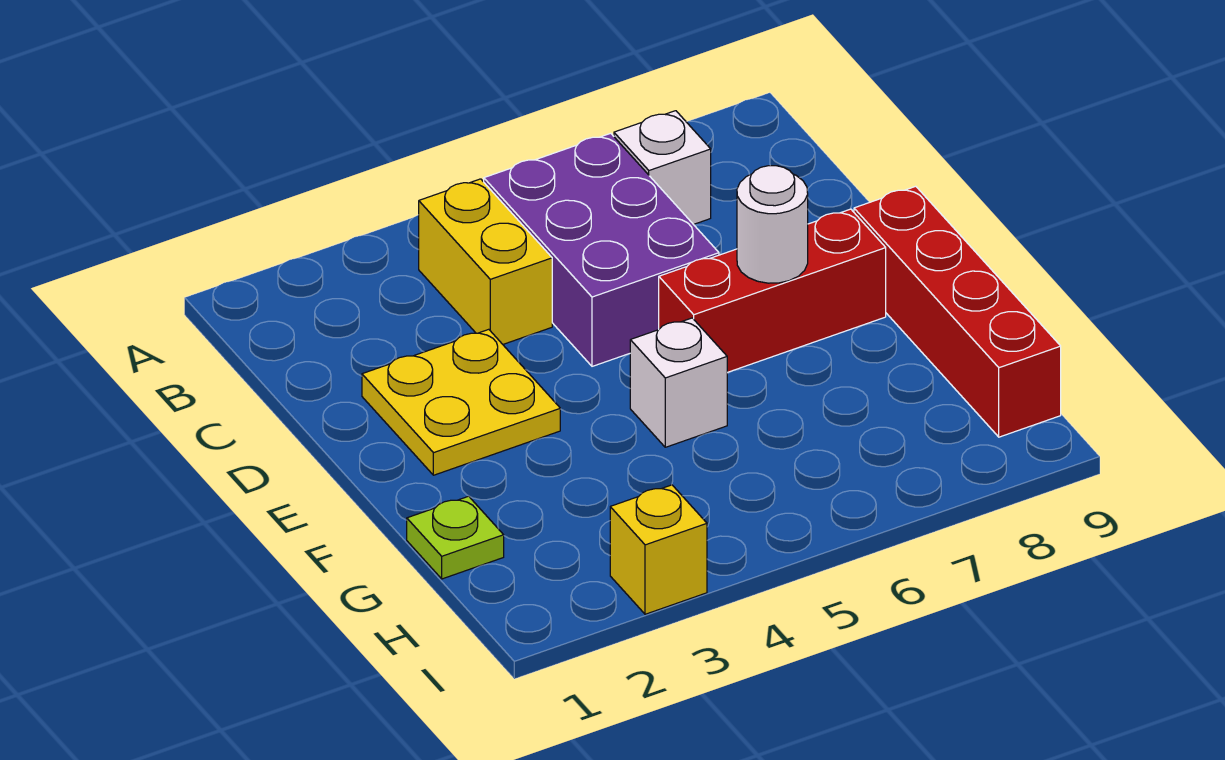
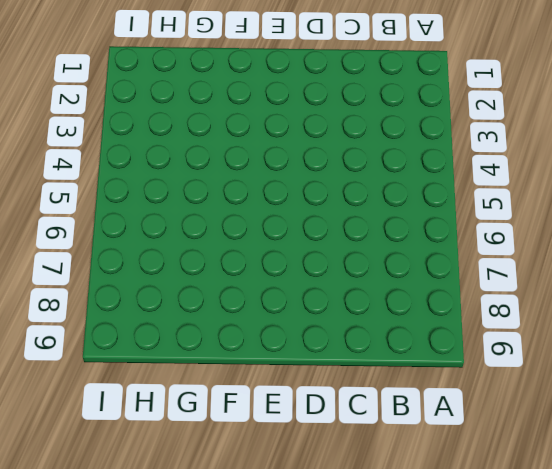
none -> yellow brick B4:C4 level 1
none -> purple brick B5:D6 level 1

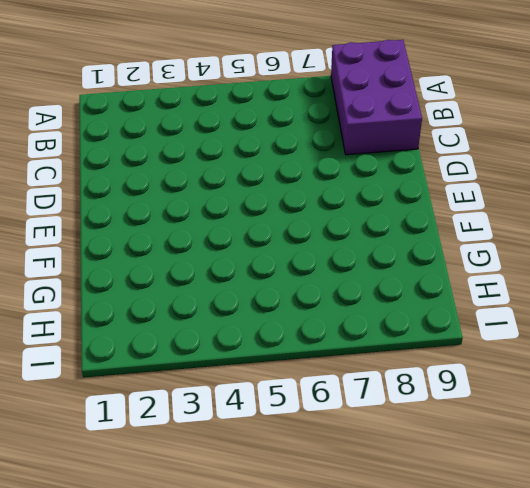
purple brick A8:C9 level 1 -> purple brick B5:D6 level 1
none -> yellow brick B4:C4 level 1
none -> white brick B7 level 1

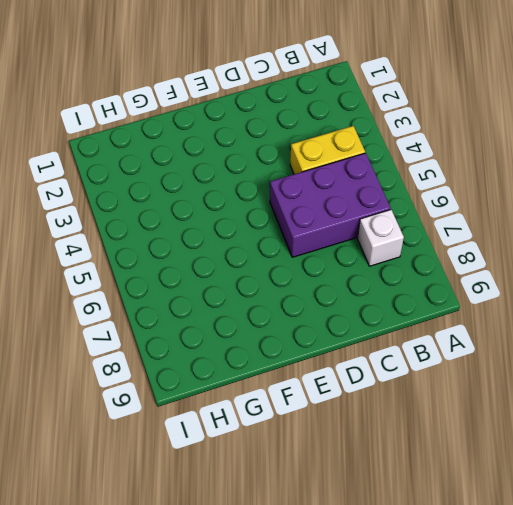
none -> yellow plate D2:E3 level 1
none -> red brick E6:E8 level 1

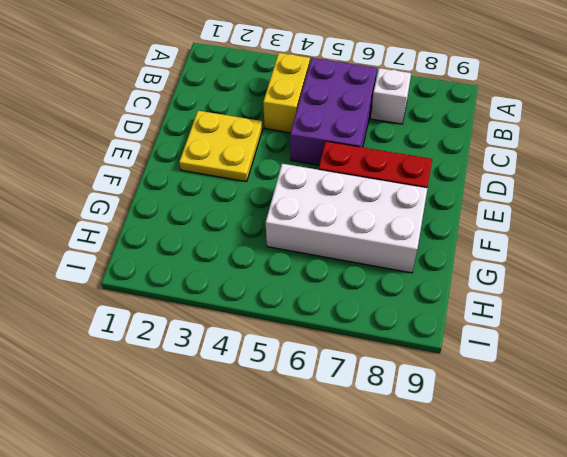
white brick F5:G8 level 1 -> white brick F5 level 1
none -> red brick E9:H9 level 1
none -> lime plate G1 level 1

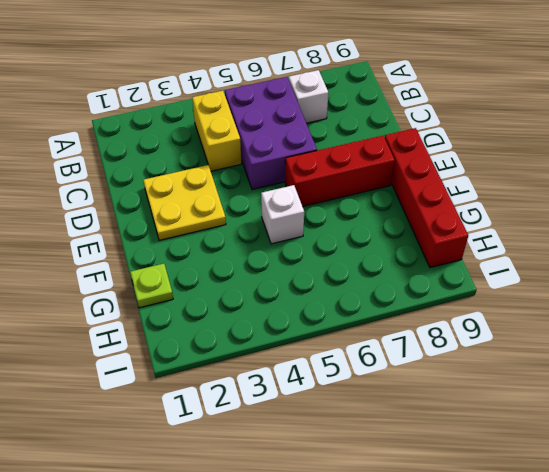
none -> yellow brick I3 level 1
none -> white round brick E7 level 2

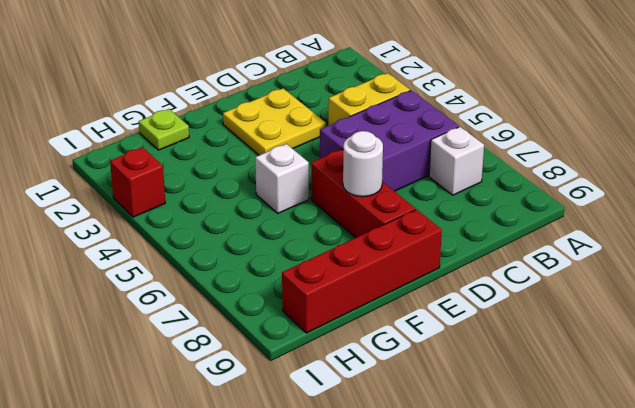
red brick I3 level 1 -> yellow brick I3 level 1

